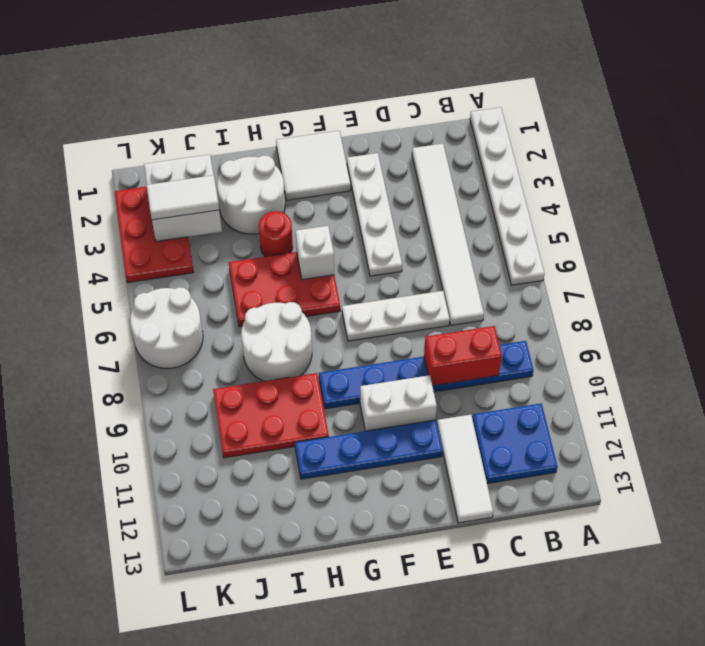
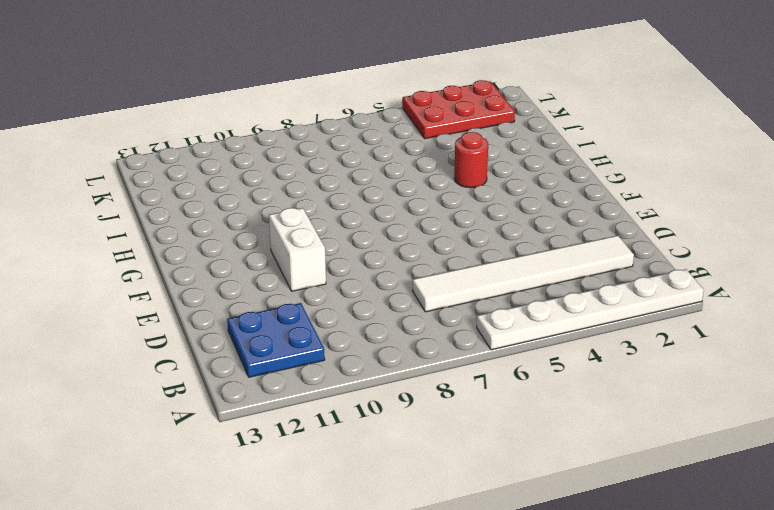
none -> blue plate B9:G9 level 1
none -> white plate D7:F7 level 1
none -> white tile D11:D13 level 1

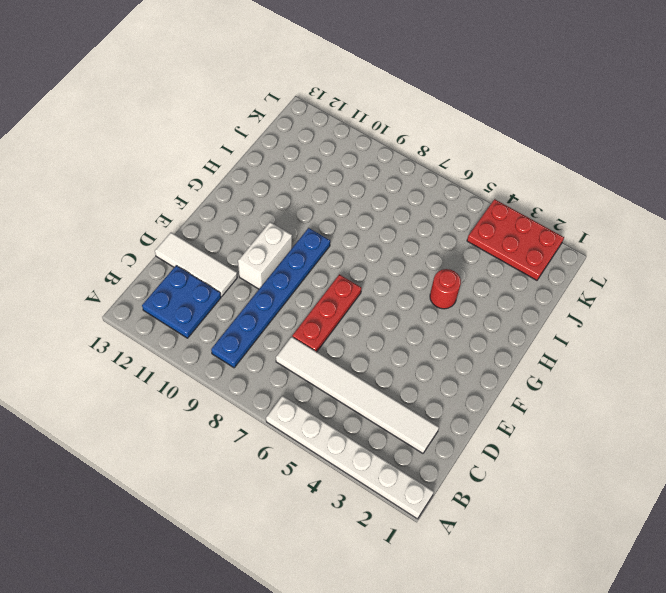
red plate D7:F7 level 1 -> white plate D7:F7 level 1
none -> white plate E2:E5 level 1
none -> blue plate E11:H11 level 1
none -> white tile F1:G2 level 1

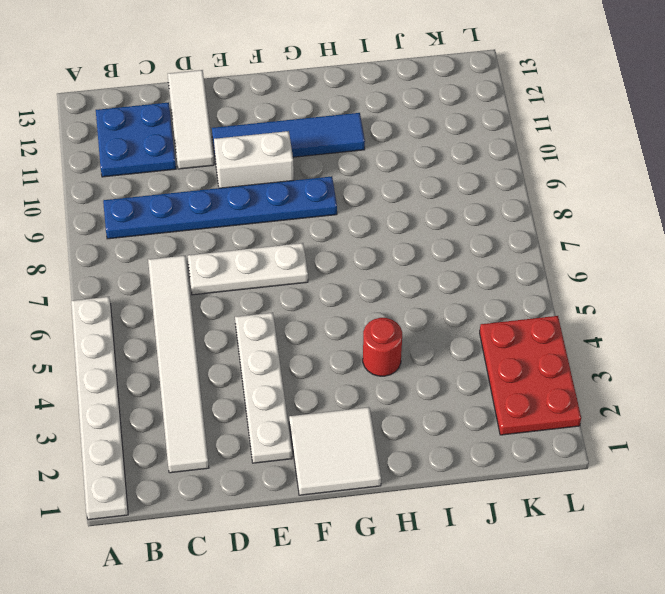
blue tile E11:H11 level 1 -> blue plate E11:H11 level 1
none -> red plate G5:I6 level 1
none -> white round brick H2:I3 level 1
none -> white round brick H7:I8 level 1

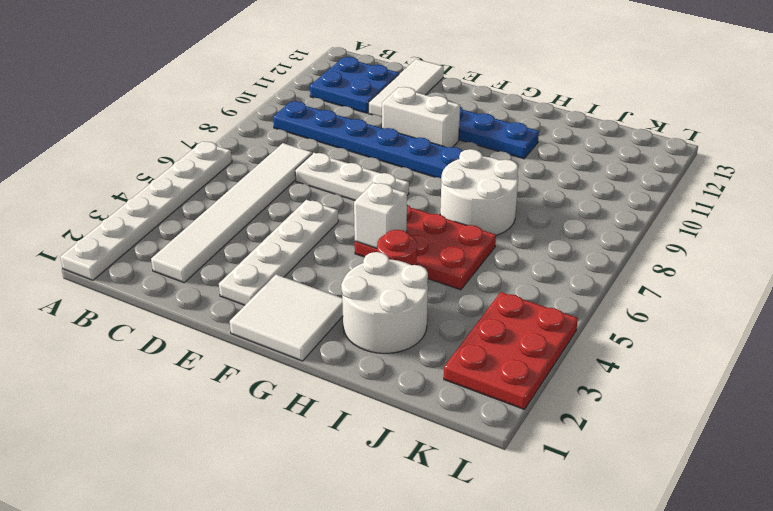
none -> red plate H9:J10 level 1
none -> white round brick K6:L7 level 1
none -> red brick C9:D9 level 2

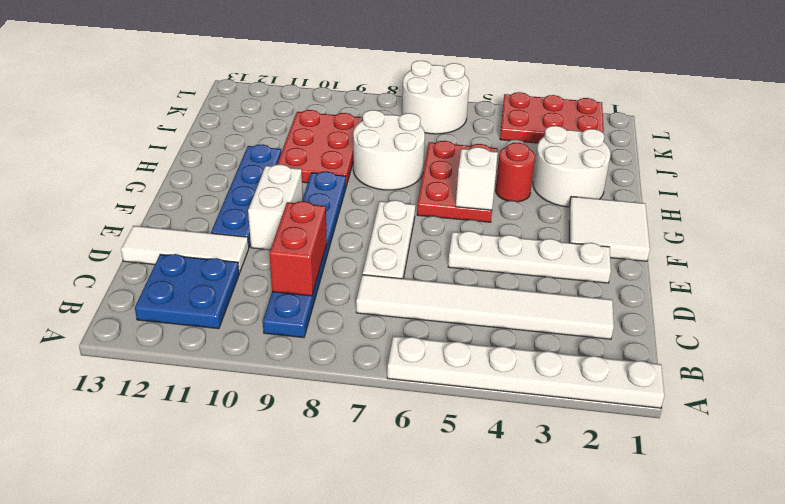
none -> white brick J2:K3 level 2
none -> white tile J3:K3 level 3

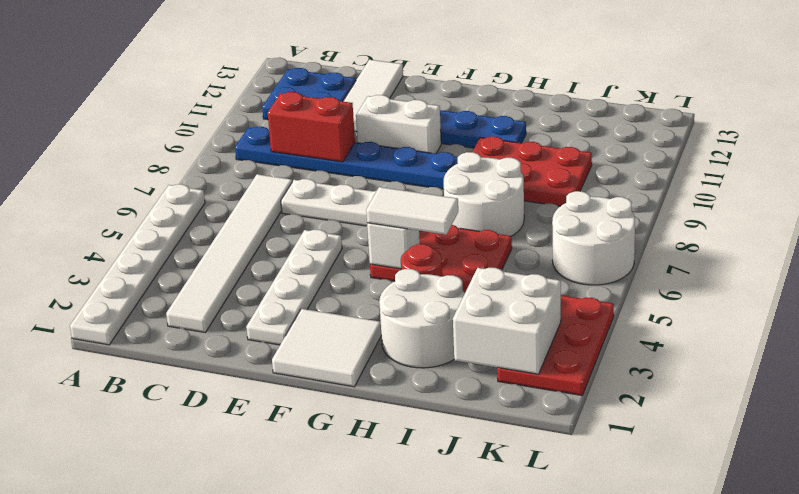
white tile G5:H5 level 3 -> white tile J3:K3 level 3

